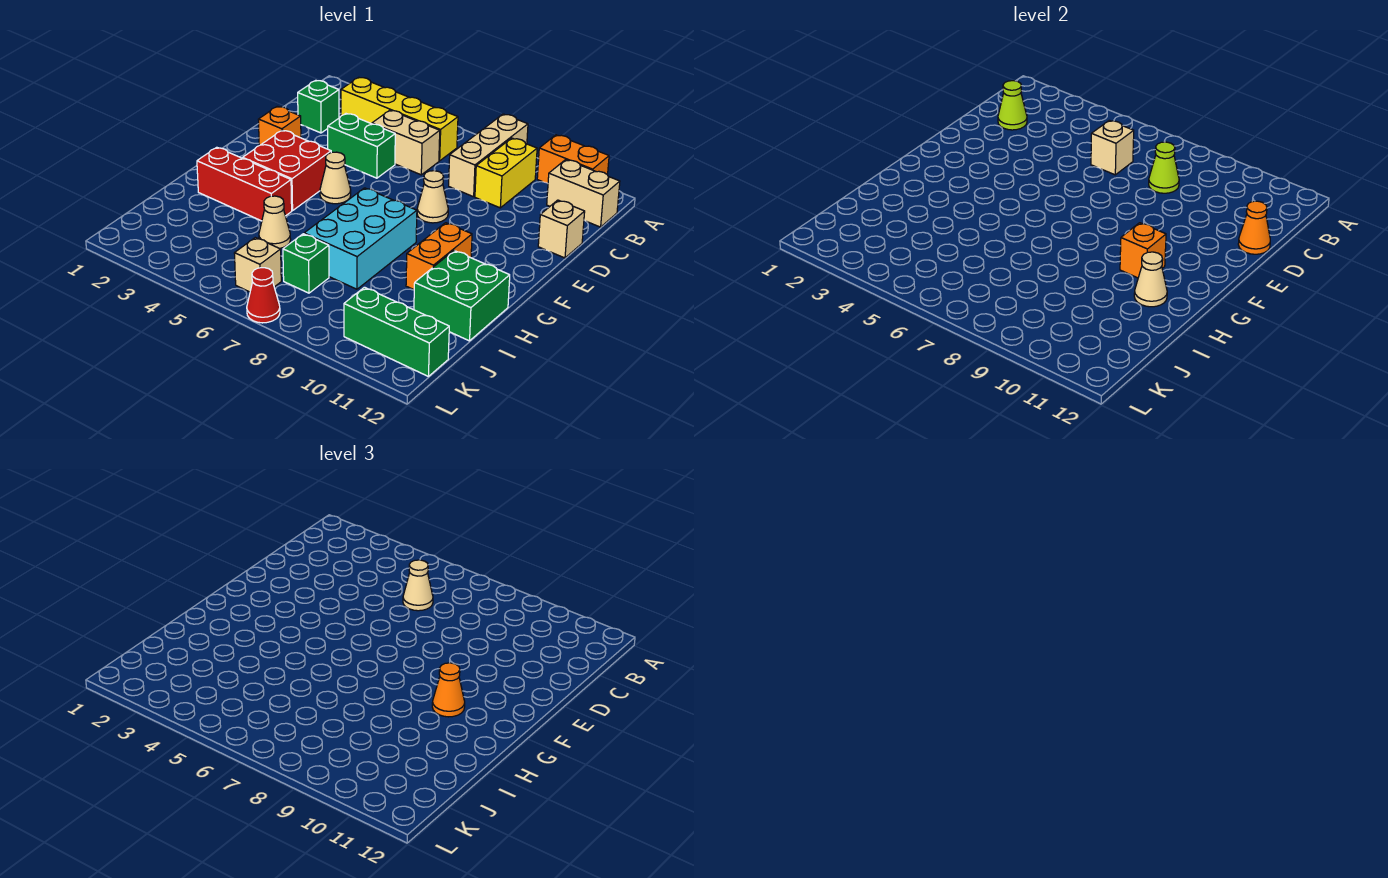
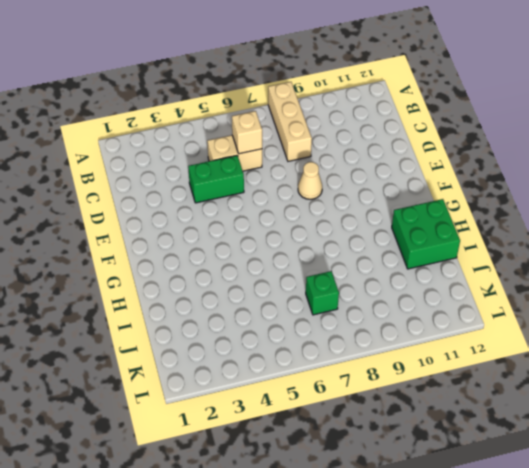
none -> orange brick A10:A11 level 1
none -> yellow brick B3:B6 level 1
none -> yellow brick B9:C9 level 1
none -> tan brick B11:B12 level 1

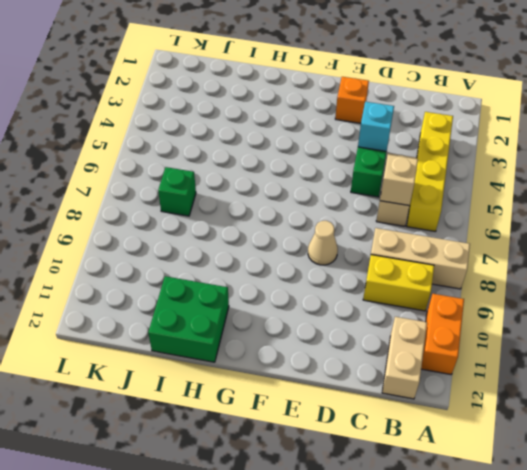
cyan brick D4 level 2 -> none
none -> green brick C2 level 1
none -> tan brick D12 level 1
none -> red brick F3:G4 level 1
none -> tan cone F5 level 1

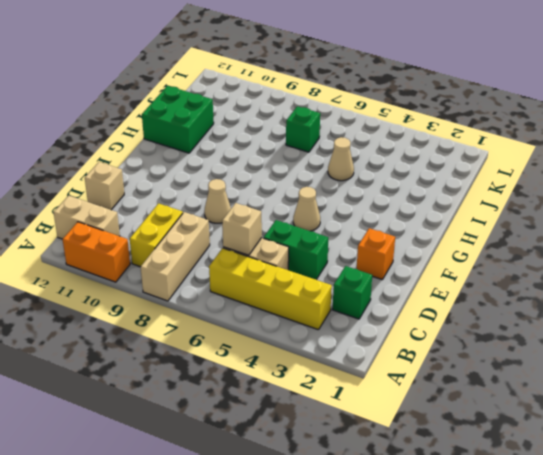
none -> red brick F3:G4 level 1
none -> cyan brick G7:I8 level 1
none -> orange brick G10:H10 level 1
none -> red brick H2:H4 level 1

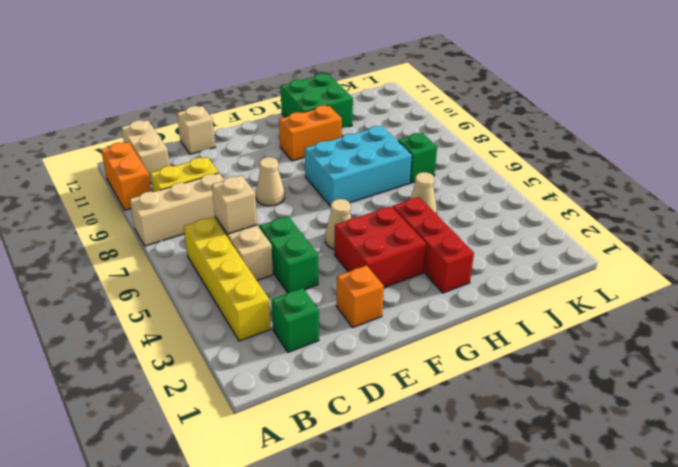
none -> tan brick K6 level 1
none -> green brick K10:K12 level 1
none -> red cone L7 level 1
none -> lime cone C2 level 2

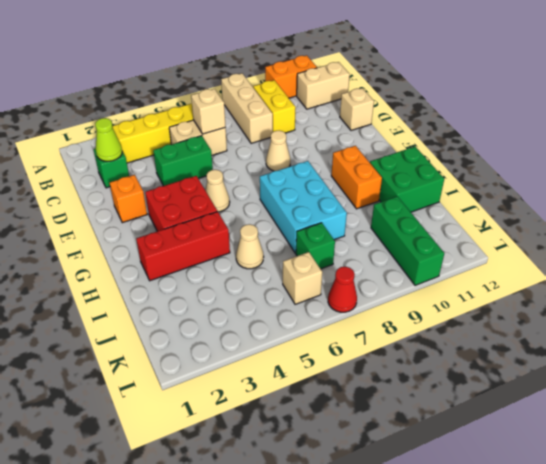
green brick J10:L10 level 1 -> green brick K10:K12 level 1
none -> lime cone C8 level 2
none -> orange cone D12 level 2
none -> orange brick G10 level 2
none -> tan cone H11 level 2

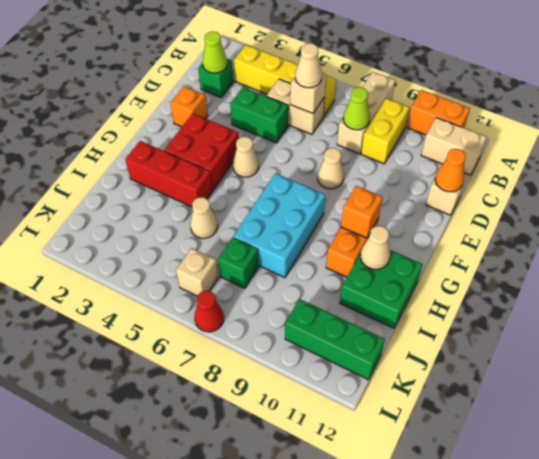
none -> orange cone G10 level 3

